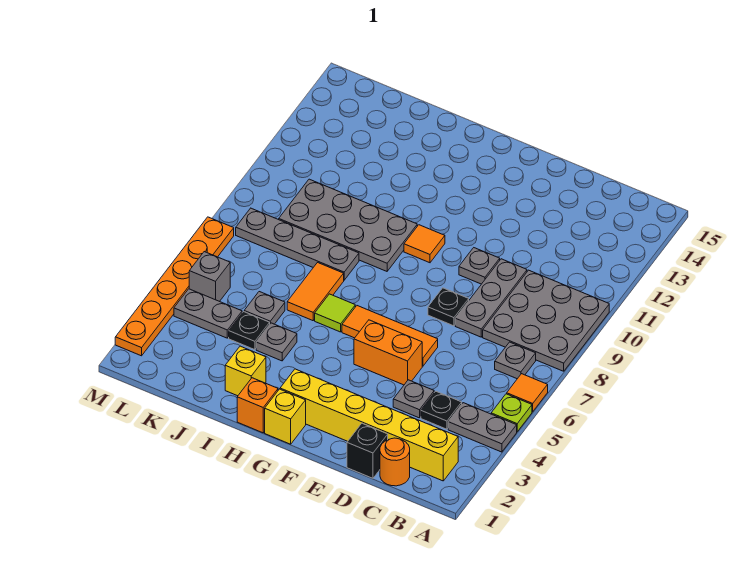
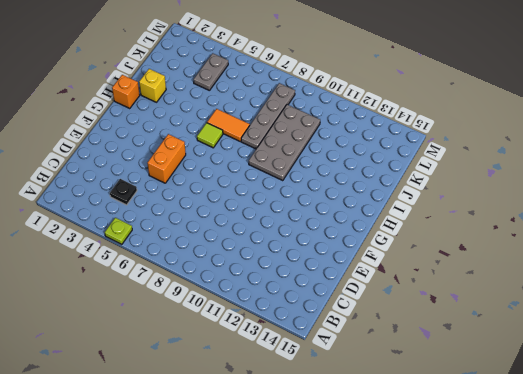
none -> grey plate A4:B4 level 1
none -> orange tile A6 level 1
none -> grey plate A8:C10 level 1

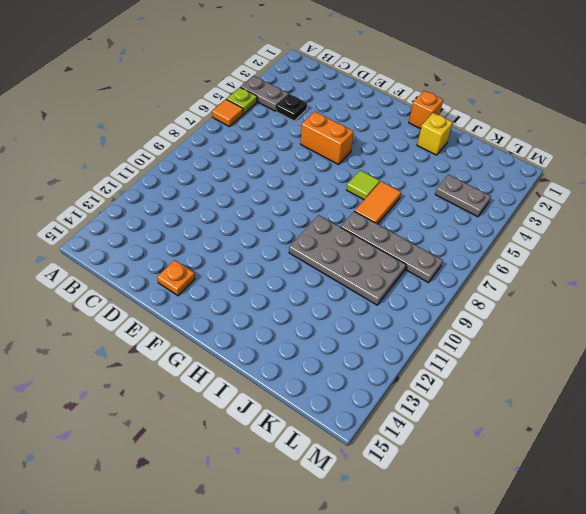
orange plate E14 level 1 -> none
none -> grey plate A8:C10 level 1
none -> yellow brick B2:G2 level 1
none -> grey plate B7 level 1

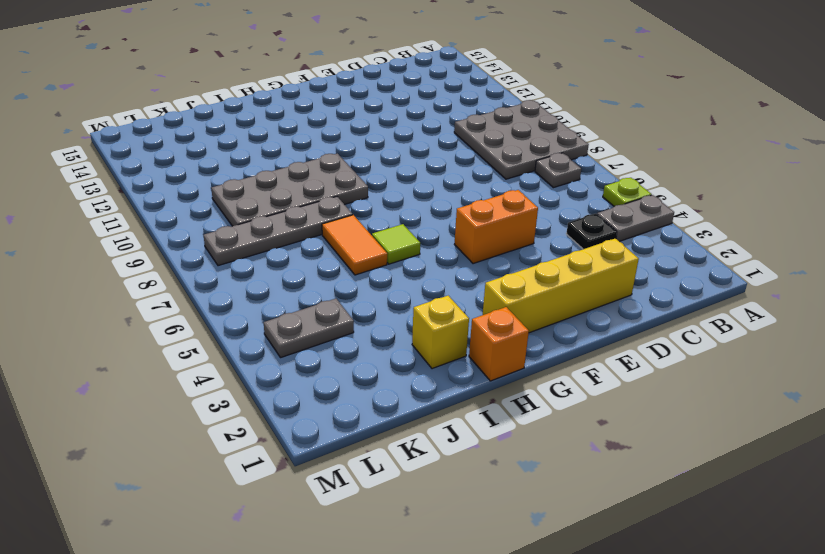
yellow brick D2:G2 level 1 -> yellow brick B2:G2 level 1
none -> orange tile A6 level 1
none -> orange round brick C1 level 1
none -> black brick D1 level 1

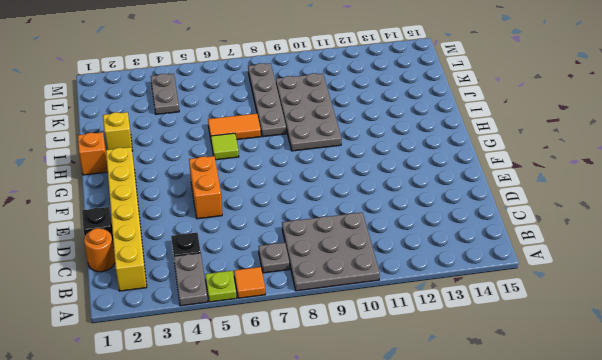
none -> grey plate D4 level 1
none -> grey plate D8:D10 level 1
none -> orange tile E6:G6 level 1

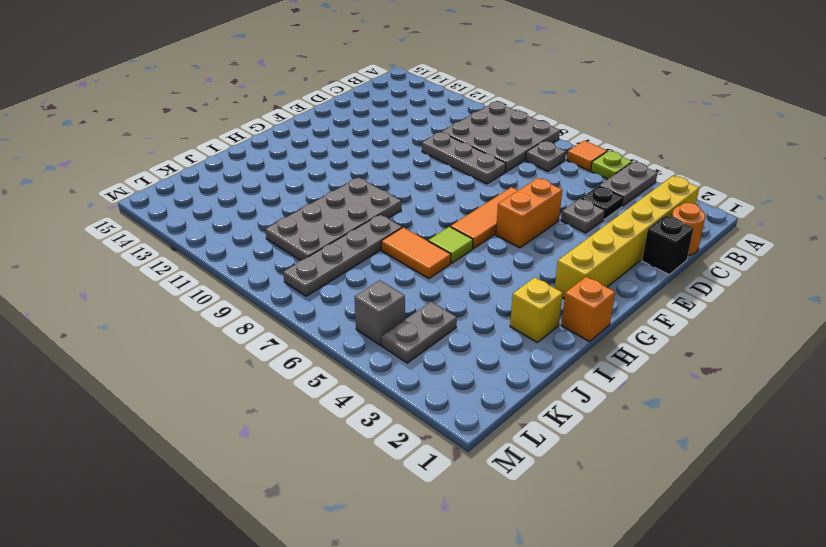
none -> black plate E8 level 1
none -> grey plate E10 level 1
none -> yellow brick G1 level 1

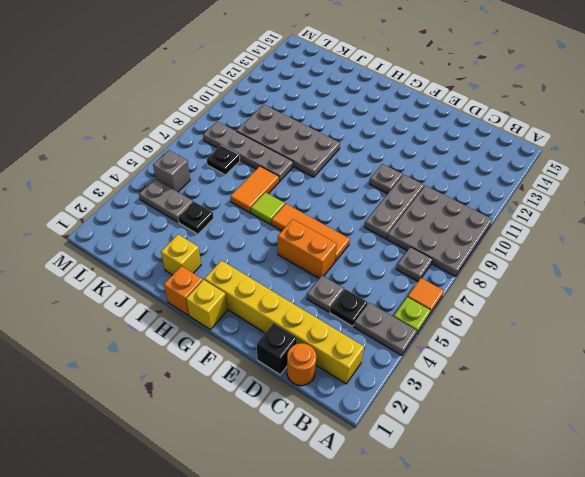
black plate K7 level 1 -> black plate E8 level 1
none -> orange tile G10 level 1
none -> grey plate I4 level 1
none -> grey plate J5 level 1

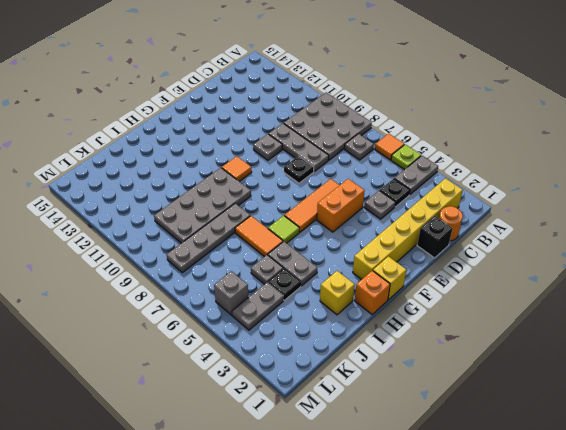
grey plate I4:I5 level 1 -> grey plate I4 level 1
none -> orange plate M2:M7 level 1

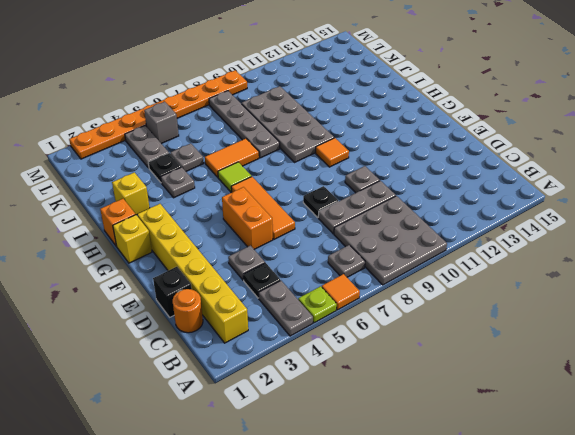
orange plate M2:M9 level 1 -> orange plate M2:M7 level 1

